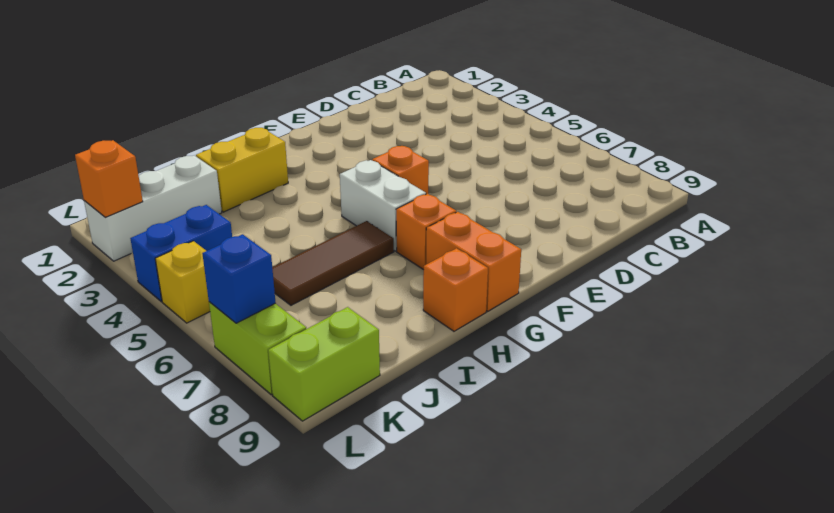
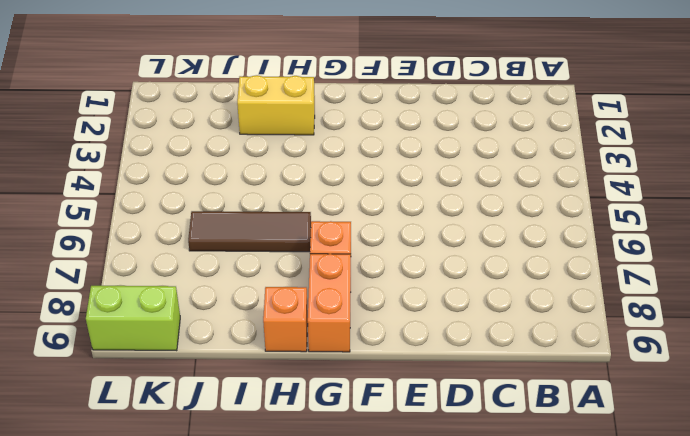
none -> orange brick F5 level 1
none -> white brick G5:G6 level 1
none -> white brick J2:L2 level 1

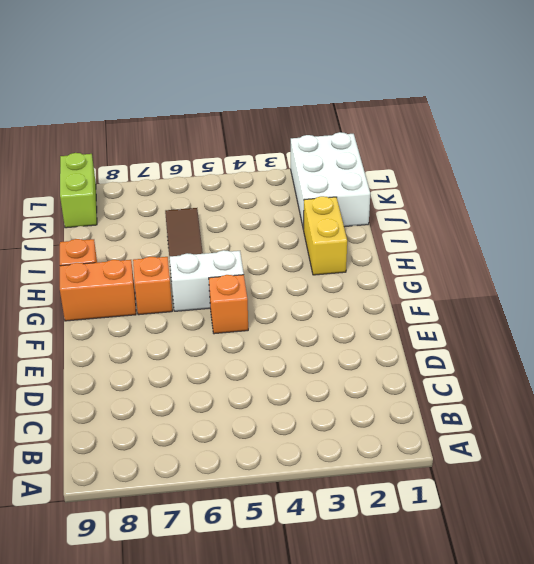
white brick J1:L2 level 1 -> white brick J2:L2 level 1
none -> blue brick K4:L4 level 1
none -> yellow brick L5 level 1
none -> lime brick L7:L8 level 1

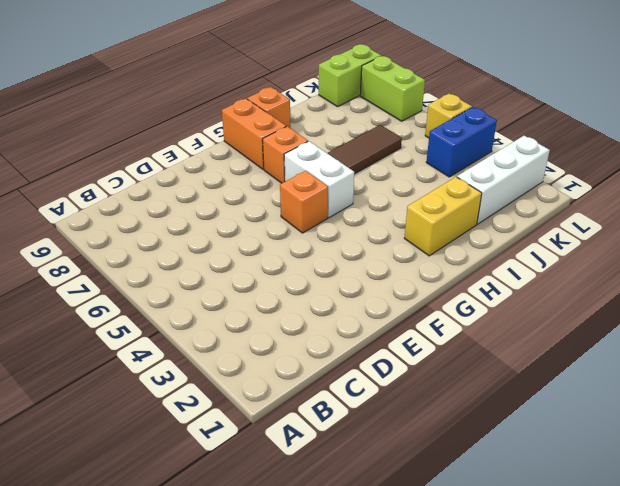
none -> orange brick L2 level 2
none -> blue brick L7 level 2

